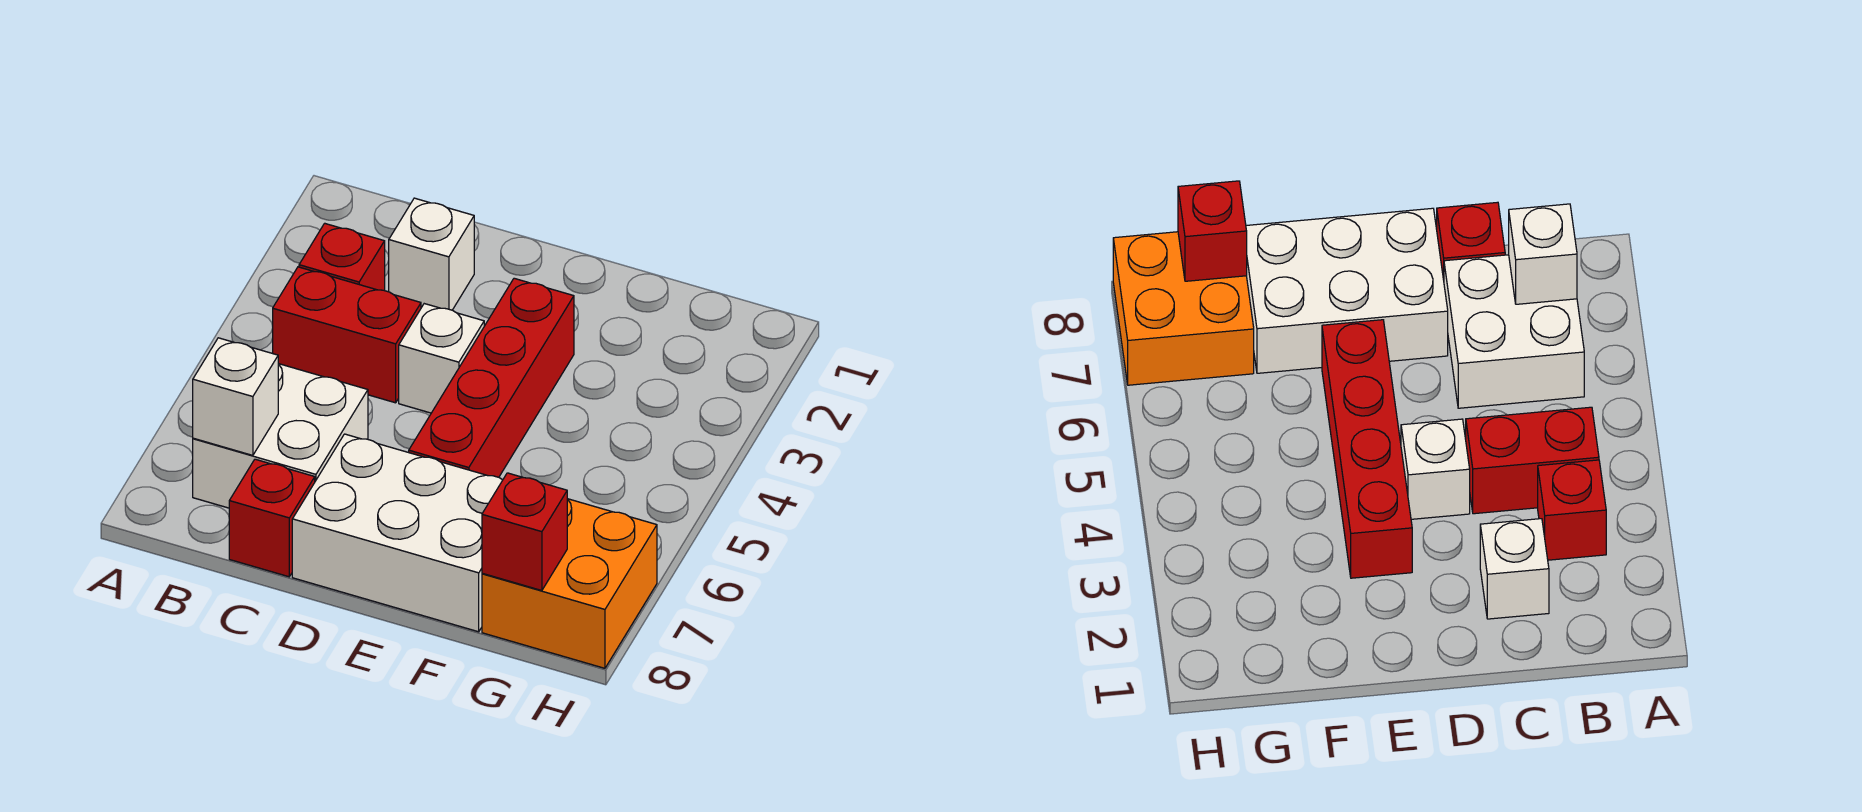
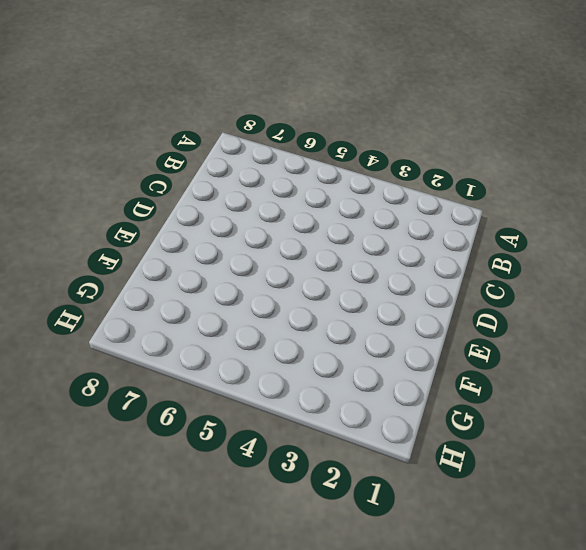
none -> red brick B3 level 1
none -> red brick B4:C4 level 1

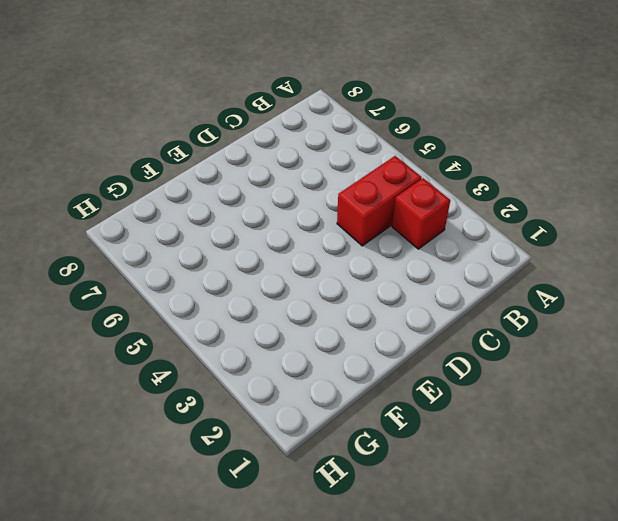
none -> white brick B6:C7 level 1
none -> white brick C2 level 1

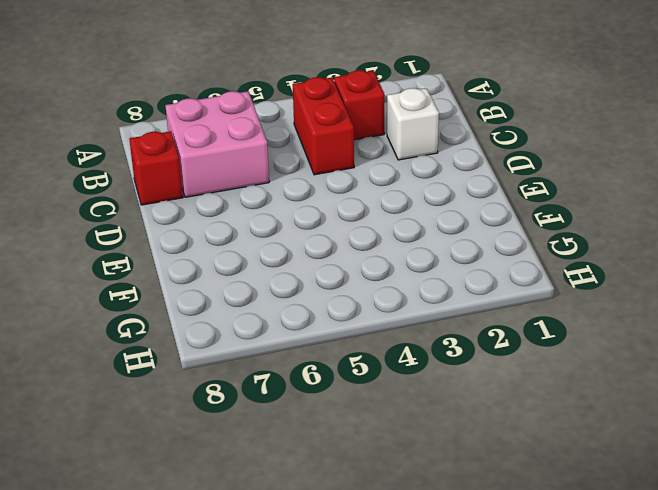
pink brick B6:C7 level 1 -> white brick B6:C7 level 1
none -> white brick D4 level 1
none -> white brick D7:F8 level 1

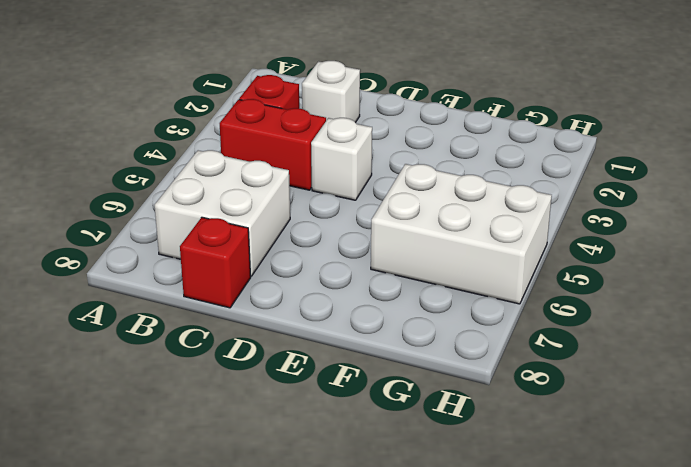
white brick F5:H6 level 1 -> white brick D7:F8 level 1
none -> red brick E3:E6 level 1
none -> orange brick G7:H8 level 1

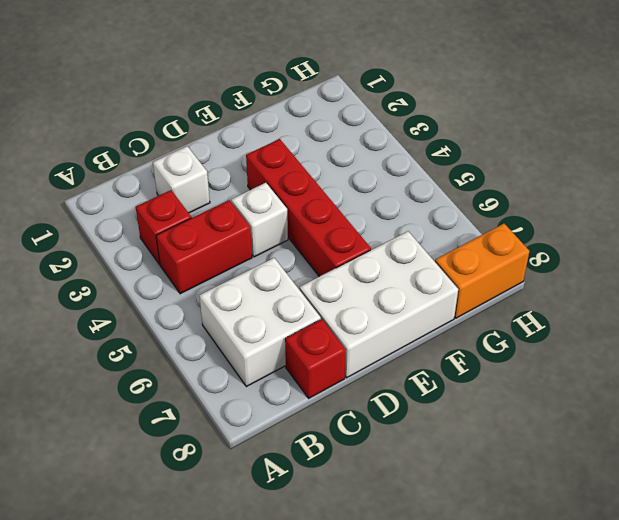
orange brick G8:H8 level 1 -> orange brick G7:H8 level 1
none -> white brick B7 level 2
none -> red brick G8 level 2

